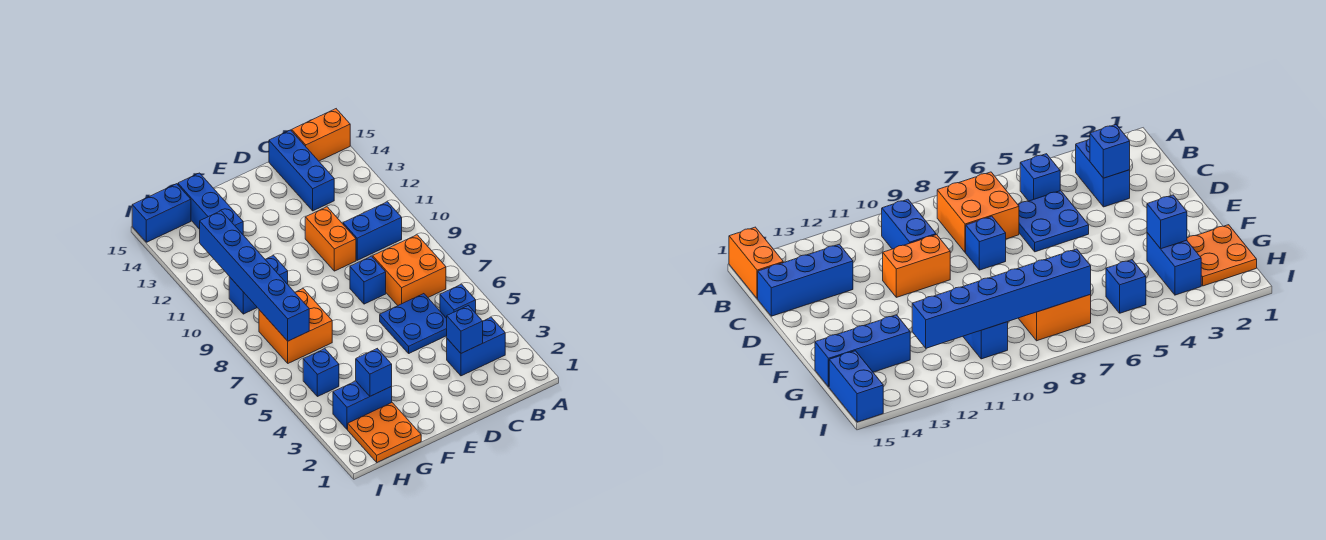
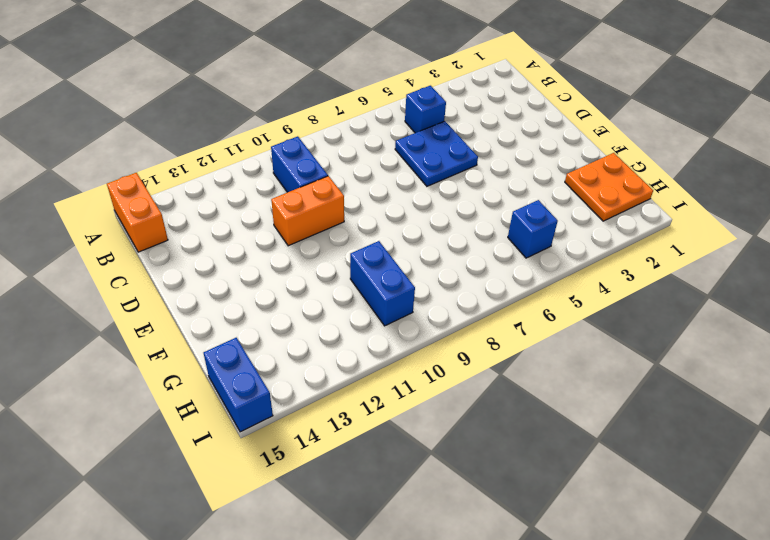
none -> blue brick B3:C3 level 1
none -> orange brick B7:C8 level 1
none -> blue brick C13:C15 level 1

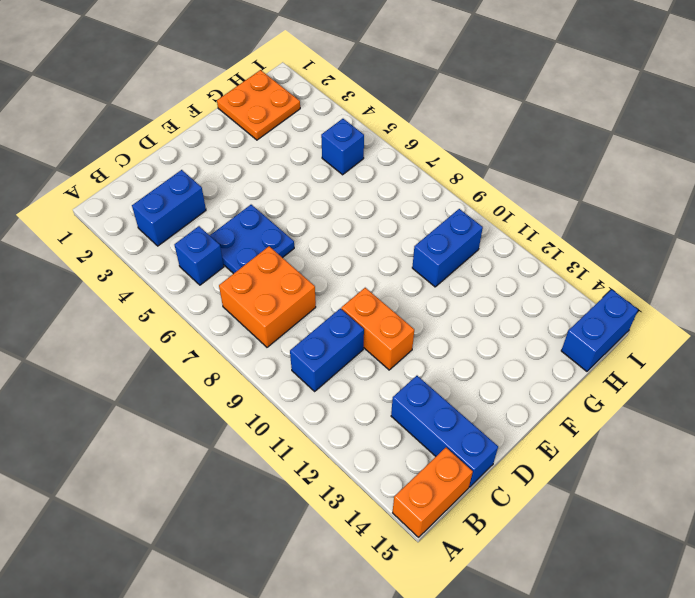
none -> blue brick D8 level 1
none -> blue brick G3:H3 level 1
none -> orange brick G7:H8 level 1

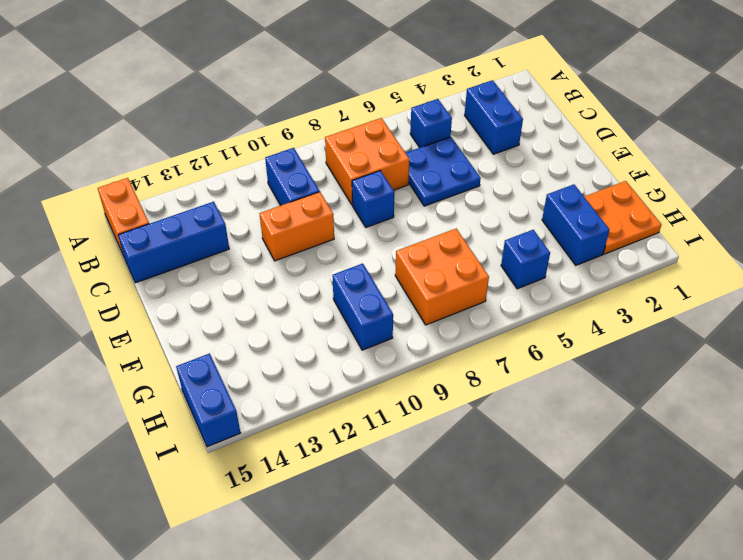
none -> blue brick G13:G15 level 1
none -> blue brick C3 level 2
none -> blue brick G3 level 2

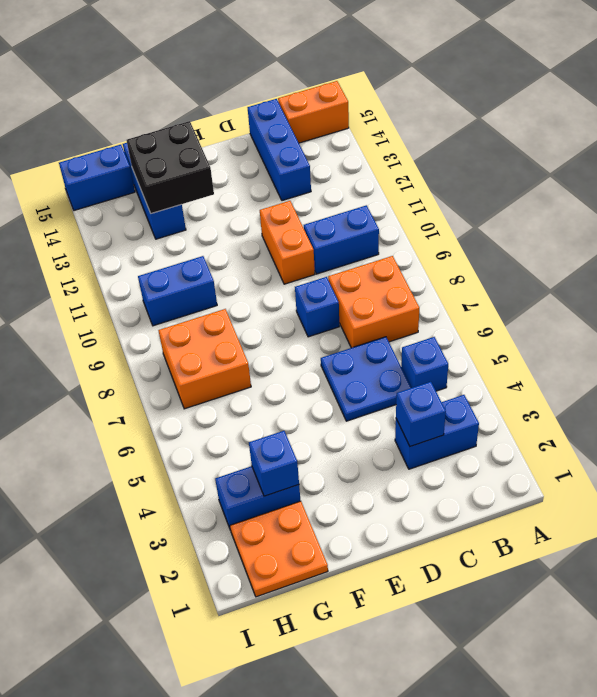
black brick F13:G14 level 2 -> none
none -> blue brick H5 level 1
none -> blue brick H7:H12 level 2

